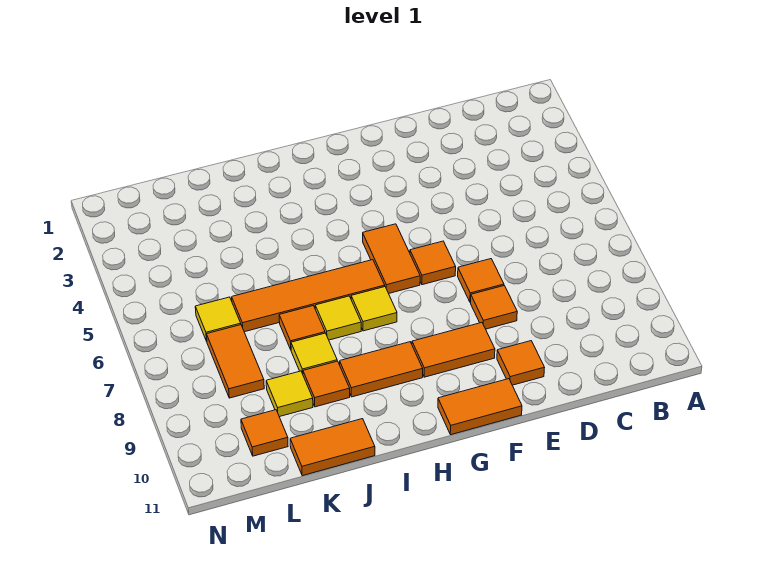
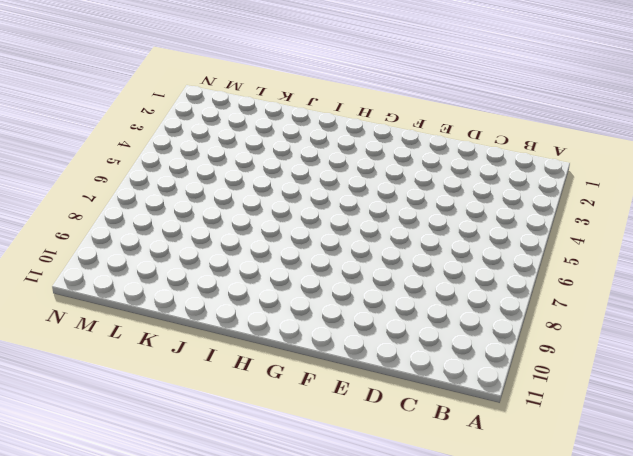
none -> orange tile E7 level 1
none -> orange tile E8 level 1
none -> orange tile E10 level 1

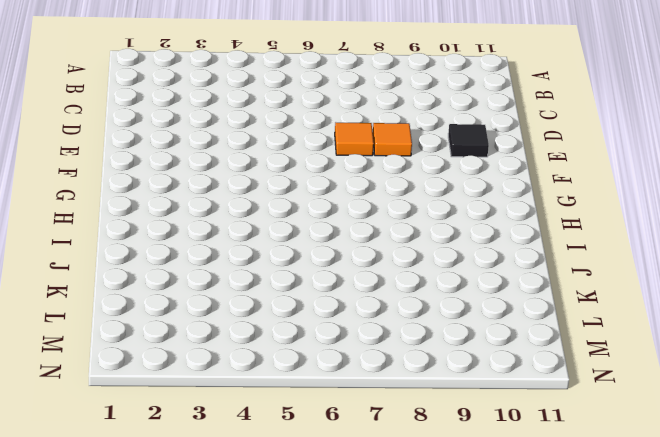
black tile E10 level 1 -> orange tile E10 level 1
none -> orange tile F6 level 1
none -> orange tile F9:G9 level 1
none -> orange tile F11:G11 level 1

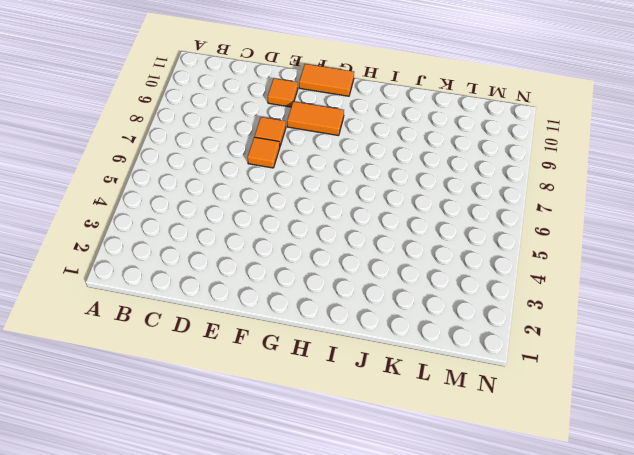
none -> orange tile F6 level 1
none -> orange tile G5:G6 level 1
none -> orange tile H6:K6 level 1

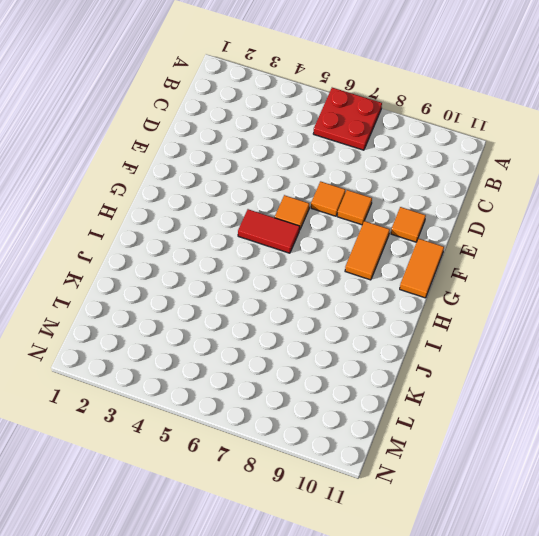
red plate A6:B7 level 1 -> none
red tile G5:G6 level 1 -> orange tile G5:G6 level 1
none -> orange tile H6:K6 level 1
none -> yellow tile H7 level 1
none -> orange tile H9:I9 level 1

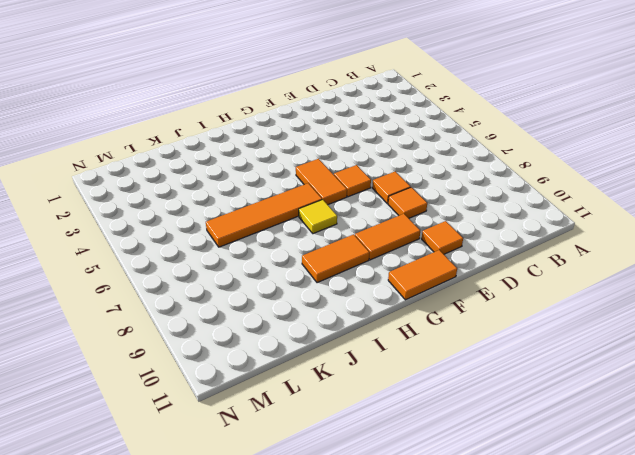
none -> yellow tile I7 level 1
none -> orange tile J7 level 1
none -> yellow tile J8 level 1

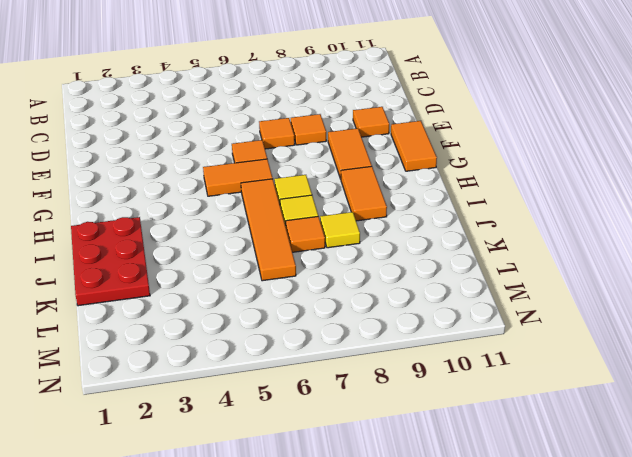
red plate I1:K2 level 1 -> none
none -> orange tile J9 level 1
none -> orange tile J11:K11 level 1
none -> yellow tile K9 level 1

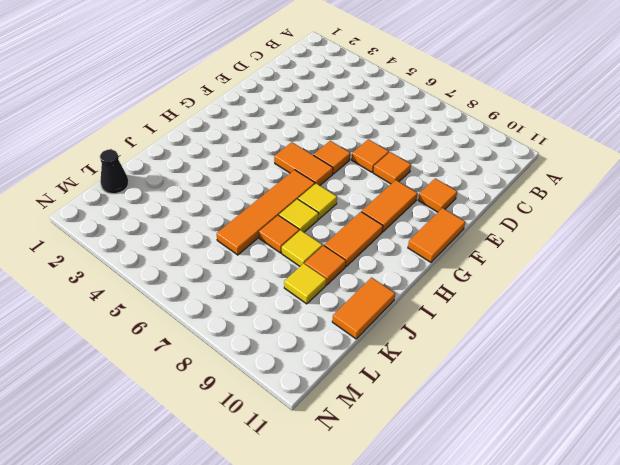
black cone L1 level 1 -> none
none -> yellow tile L6 level 1
none -> orange tile L7:L8 level 1
none -> orange tile L10 level 1

